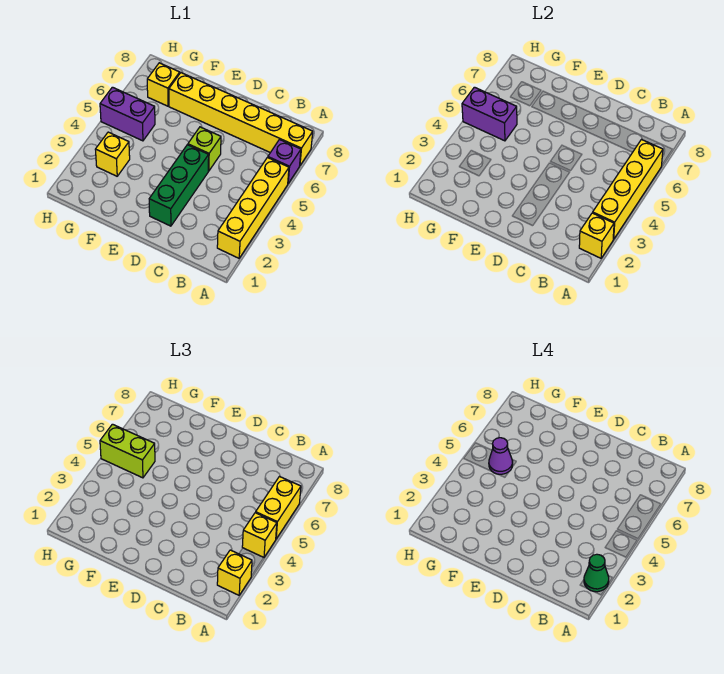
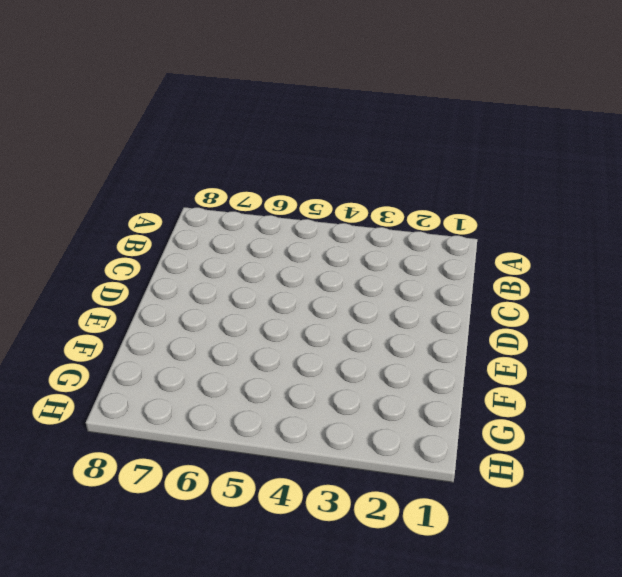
none -> yellow brick A2:A5 level 1
none -> purple brick A6 level 1
none -> yellow brick A7:F7 level 1

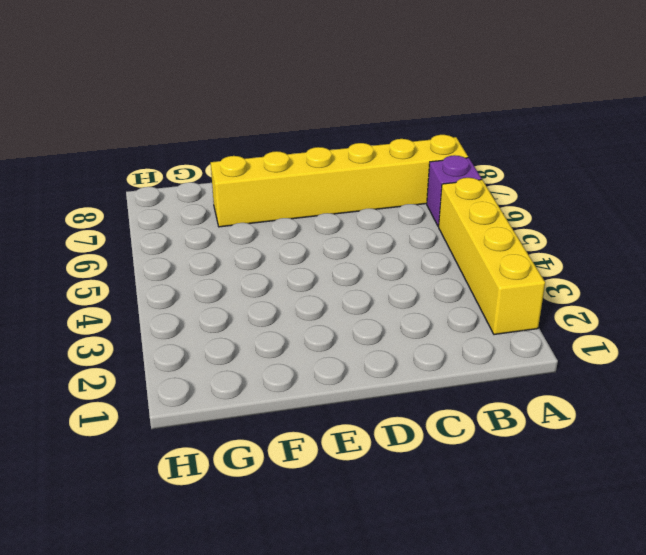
none -> green brick D2:D4 level 1
none -> lime brick D5 level 1
none -> yellow brick G3 level 1

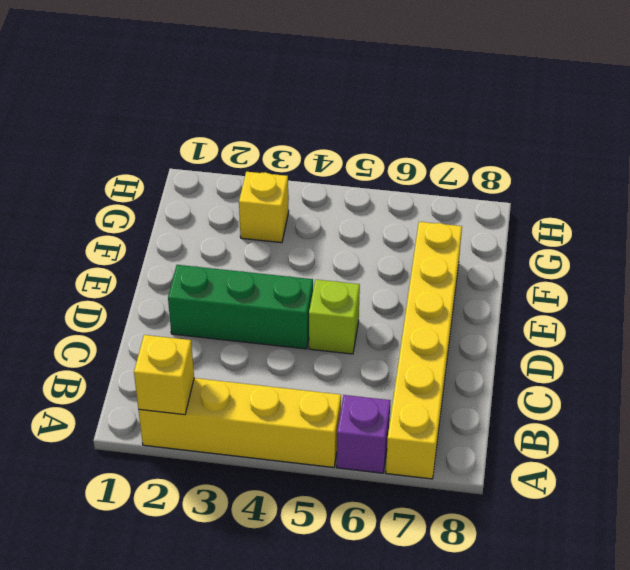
none -> purple brick G5:H5 level 1
none -> yellow brick G7 level 1
none -> yellow brick A3:A6 level 2

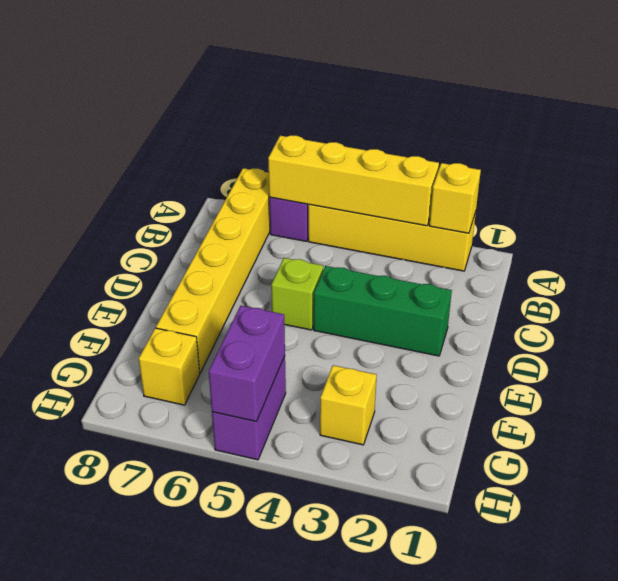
none -> yellow brick A2 level 3
none -> yellow brick A4 level 3
none -> yellow brick A5:A6 level 3

